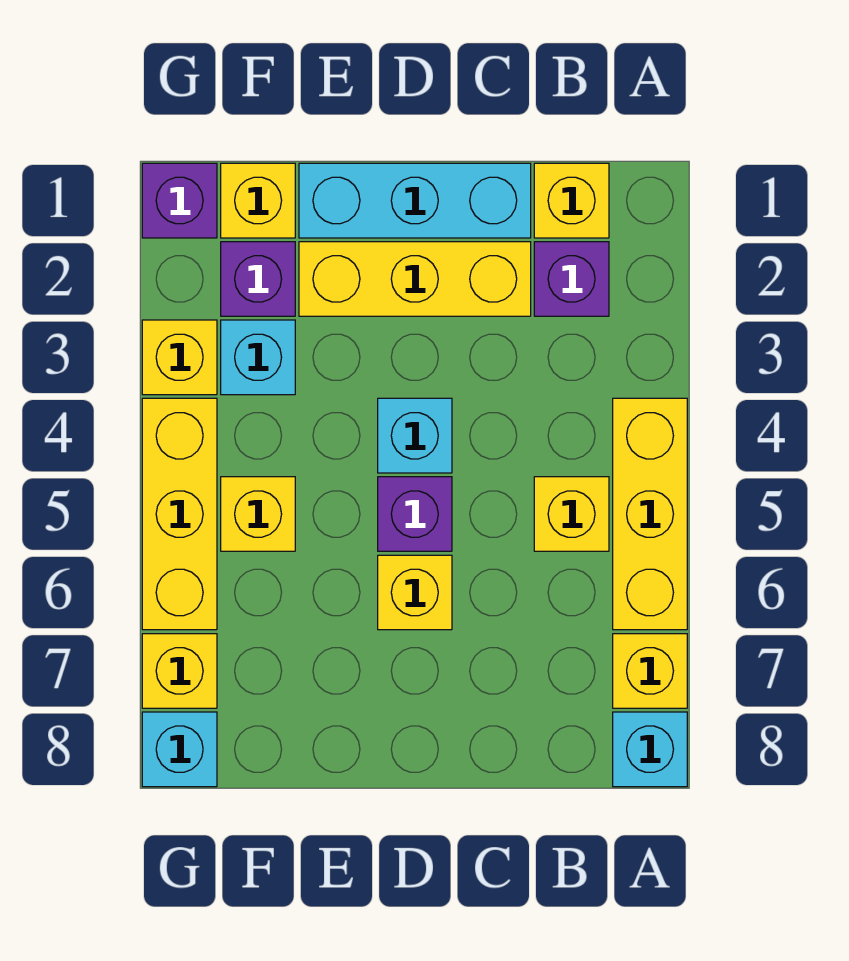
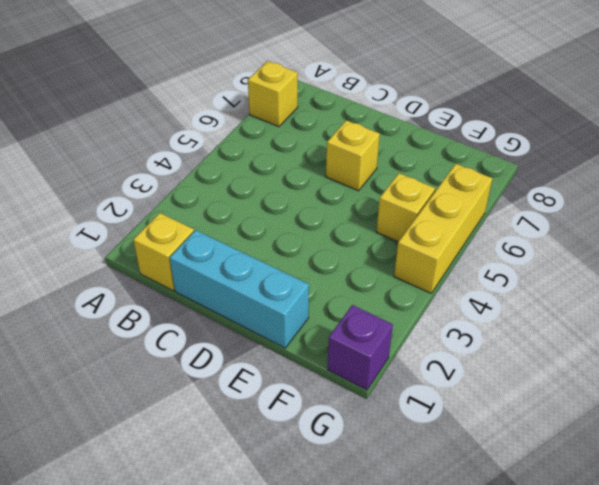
none -> yellow brick A4:A6 level 1
none -> cyan brick A8 level 1
none -> purple brick B2 level 1

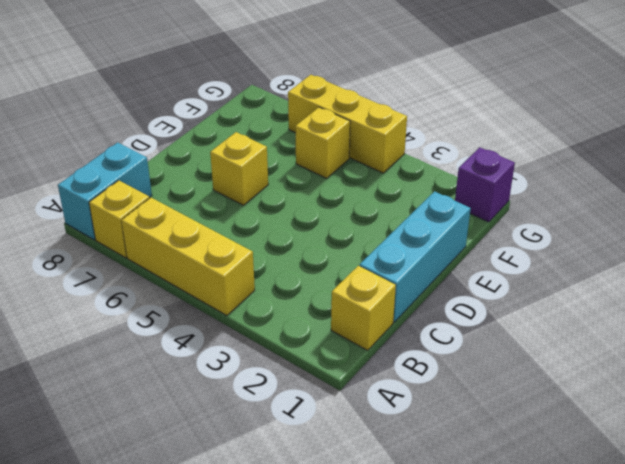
cyan brick A8:B8 level 1 -> cyan brick A8 level 1
none -> purple brick B2 level 1
none -> yellow brick B5 level 1
none -> yellow brick C2:E2 level 1

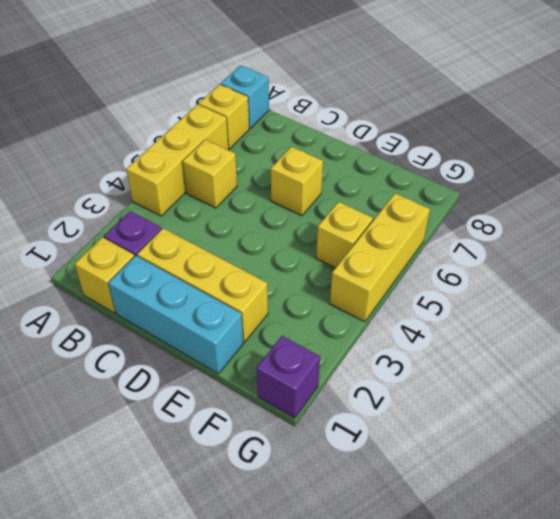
none -> cyan brick D4 level 1
none -> purple brick D5 level 1
none -> yellow brick F1 level 1

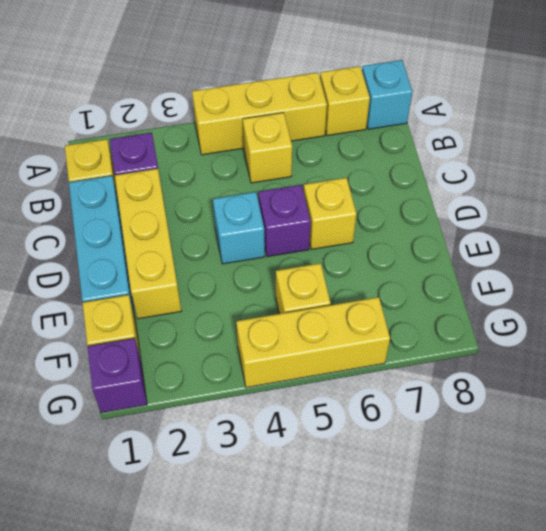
none -> purple brick F2 level 1
none -> cyan brick F3 level 1
none -> yellow brick G3 level 1

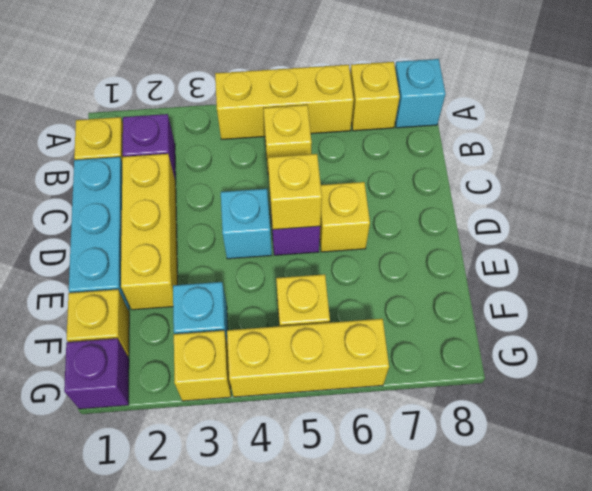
yellow brick D5 level 2 -> yellow brick G7 level 1
none -> purple brick F2 level 1
none -> cyan brick G8 level 1

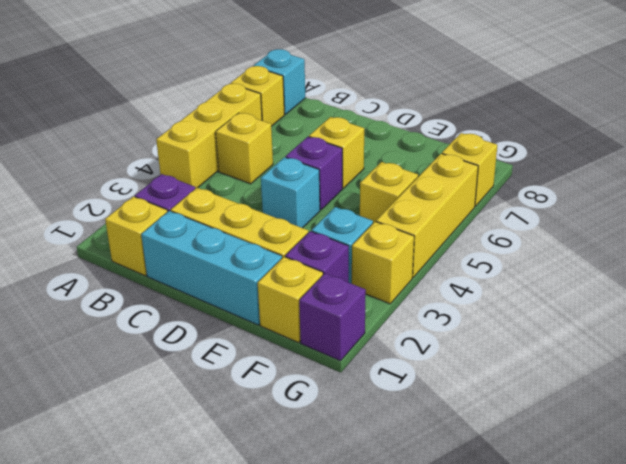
none -> cyan brick G8 level 1

